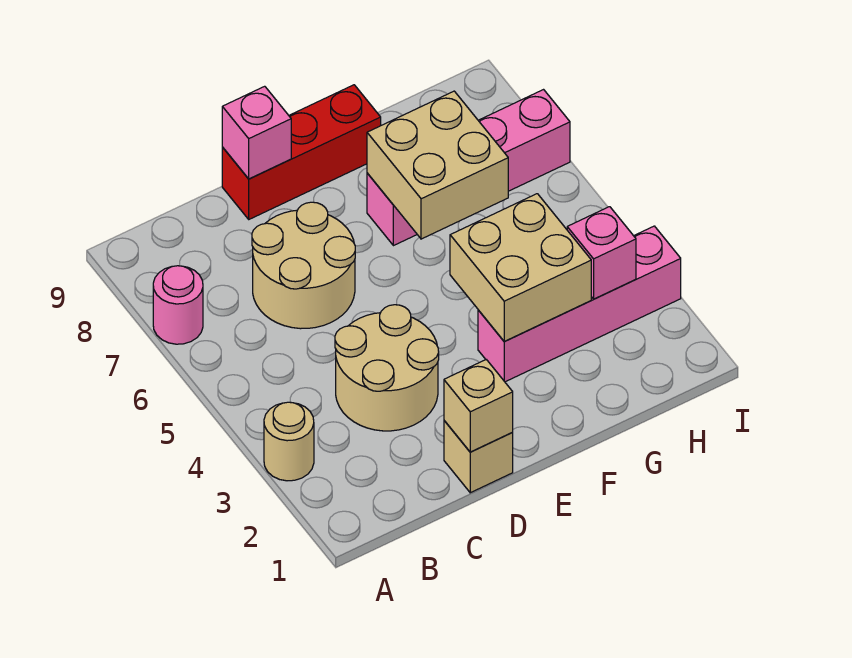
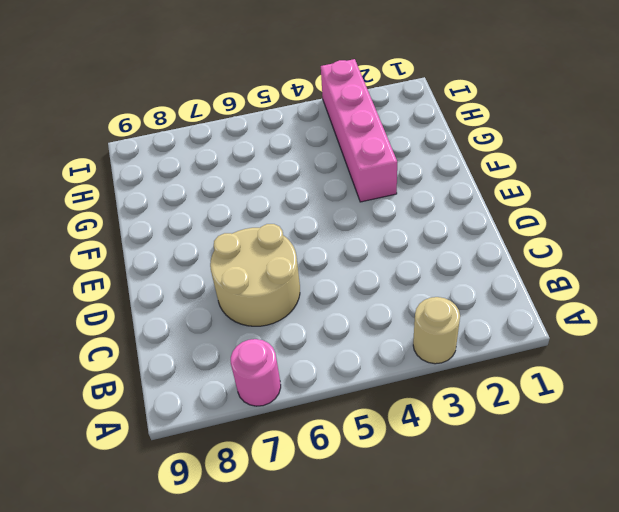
none -> tan round brick C3:D4 level 1
none -> tan brick D1 level 1
none -> red brick D9:F9 level 1

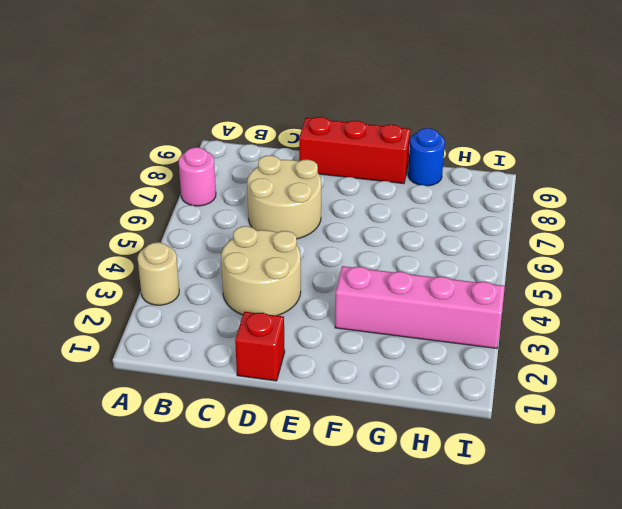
red brick D1 level 1 -> tan brick D1 level 1
blue round brick G9 level 1 -> none
none -> pink brick F7:I7 level 1
none -> tan brick D1 level 2
none -> pink brick D9 level 2

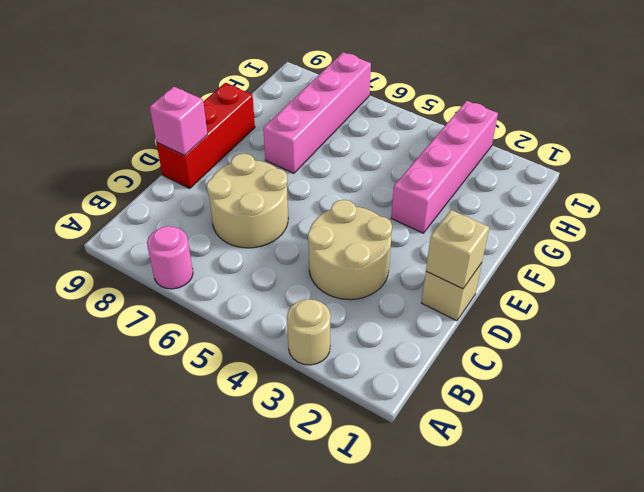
none -> tan brick F3:G4 level 2
none -> tan brick F6:G7 level 2
none -> pink brick H3 level 2

